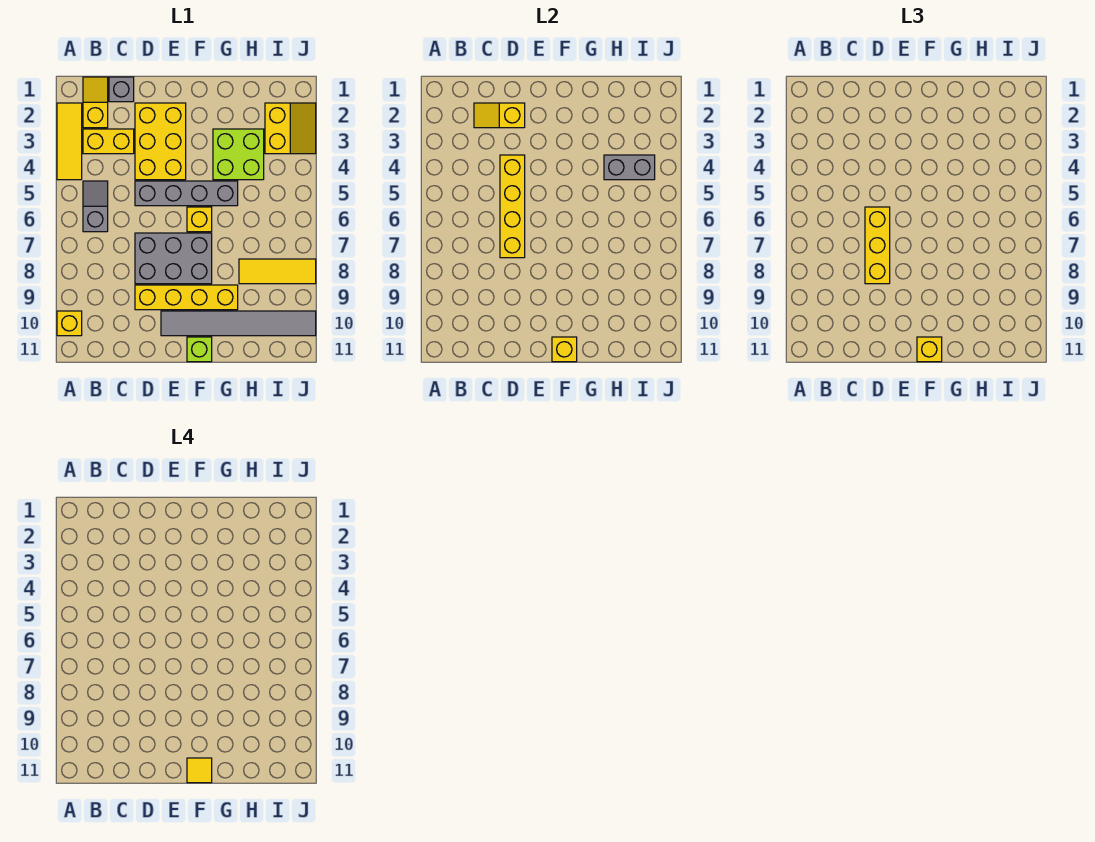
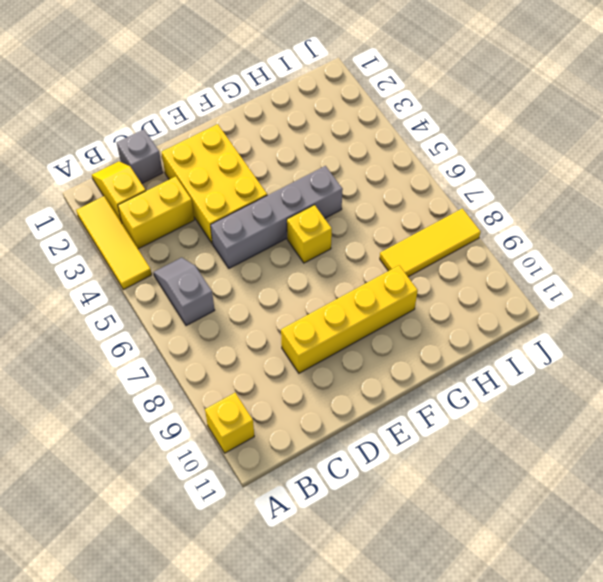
none -> grey brick D7:F8 level 1
none -> grey tile E10:J10 level 1
none -> lime brick F11 level 1

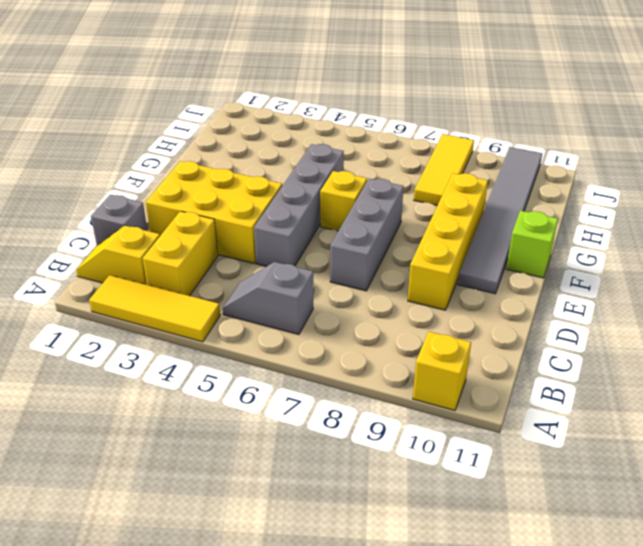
grey brick D7:F7 level 1 -> grey brick D7:F8 level 1
none -> lime brick G3:H4 level 1
none -> yellow slope I2:J3 level 1 top I
none -> yellow slope C2:D2 level 2 top D

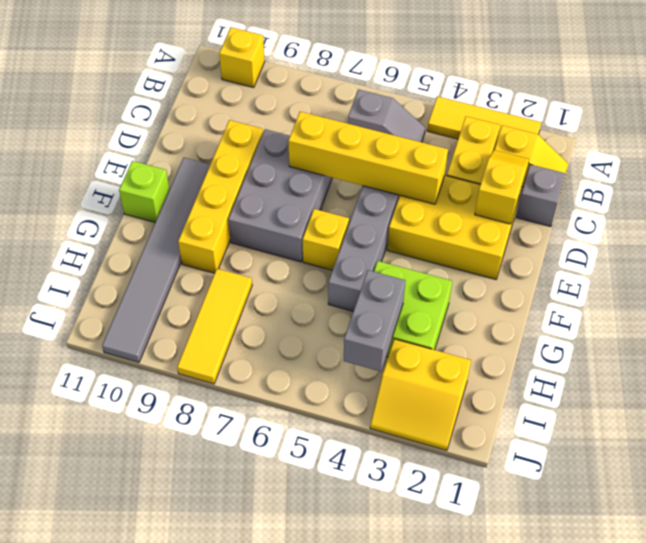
none -> yellow brick F11 level 2
none -> yellow brick D6:D8 level 3
none -> yellow brick F11 level 3

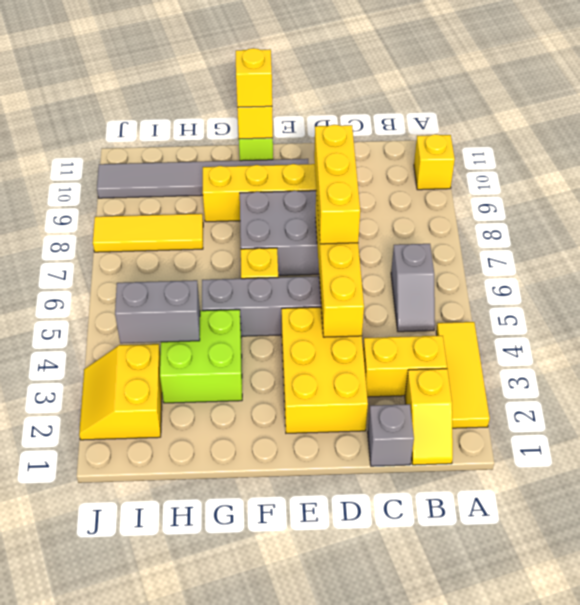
none -> yellow slope C2:D2 level 2 top D
none -> yellow tile F11 level 4

